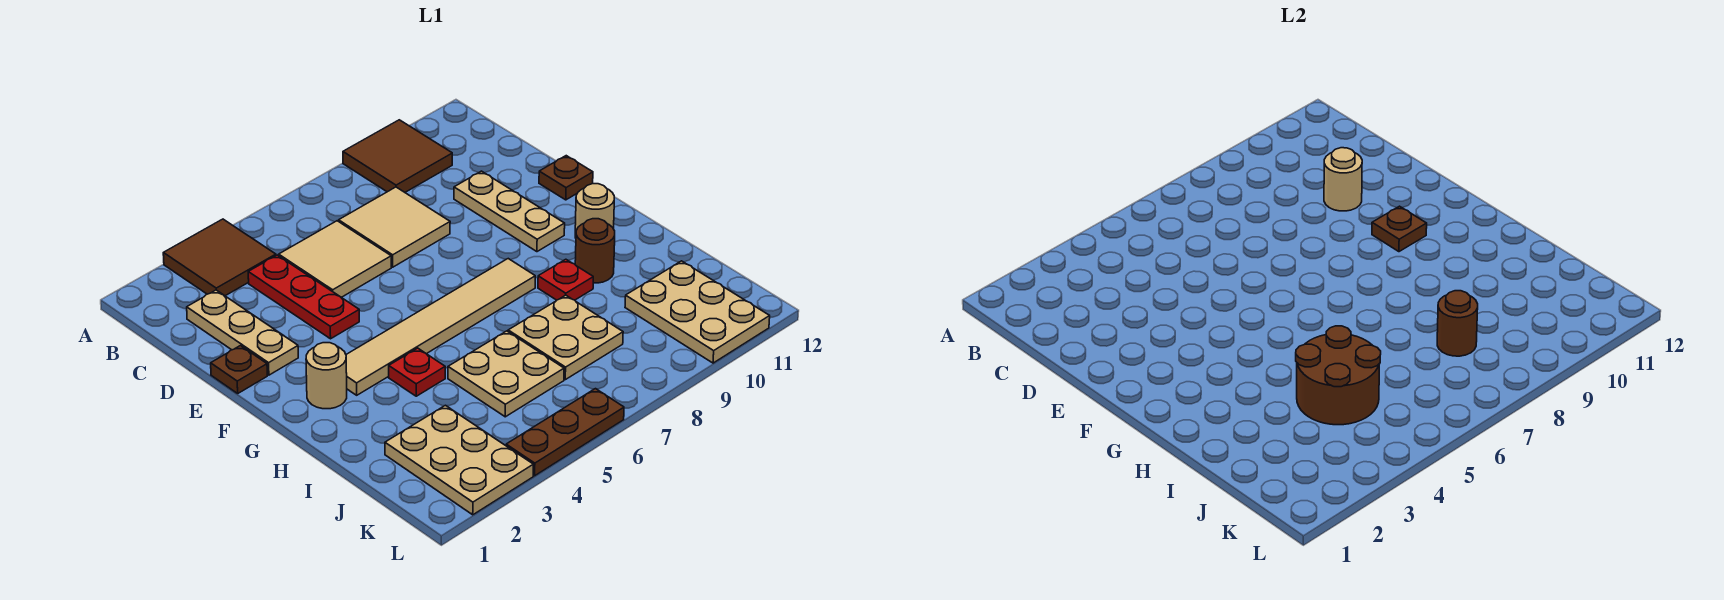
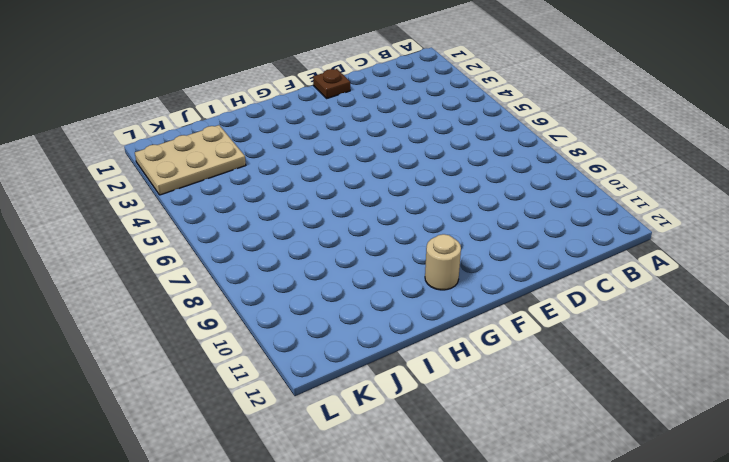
none -> brown tile A3:B4 level 1
none -> brown tile A9:B10 level 1
none -> tan plate C2:E2 level 1

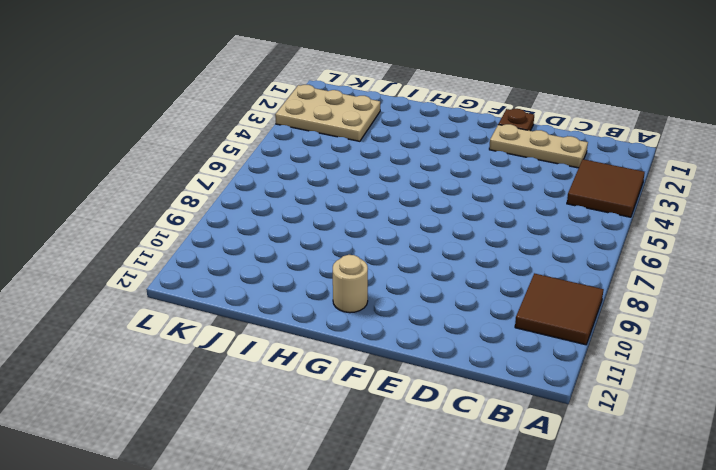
none -> red plate C4:E4 level 1
none -> tan tile C5:D6 level 1
none -> tan tile C7:D8 level 1

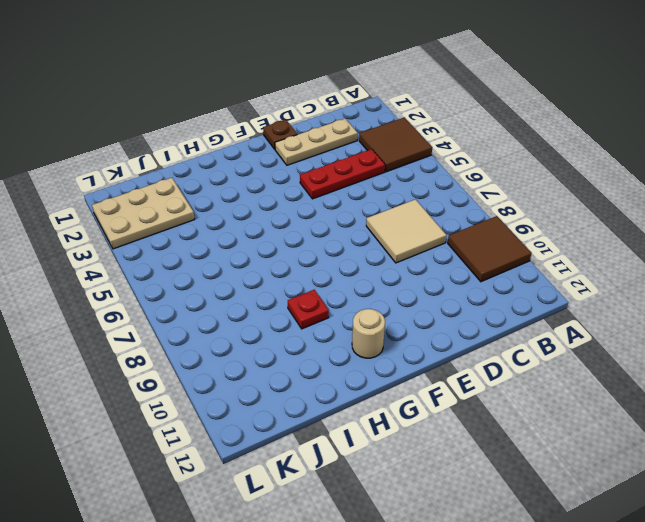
none -> tan tile C5:D6 level 1
none -> tan plate D10:F10 level 1
none -> brown plate E12 level 1

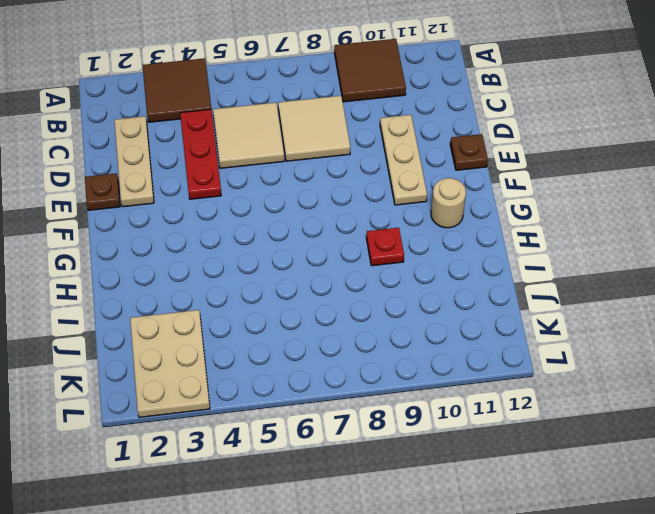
none -> tan round brick G2 level 1
none -> tan tile G3:G8 level 1
none -> red plate H4 level 1

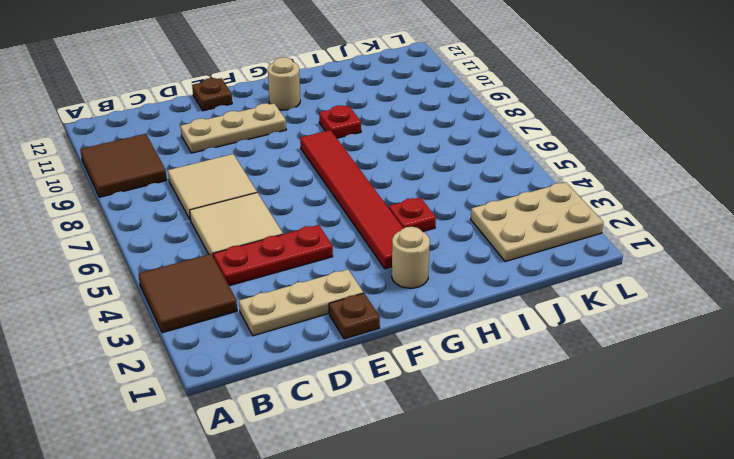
red tile G3:G8 level 1 -> tan tile G3:G8 level 1
none -> brown round brick H10 level 1
none -> tan plate I5:J6 level 1
none -> tan plate I7:J8 level 1

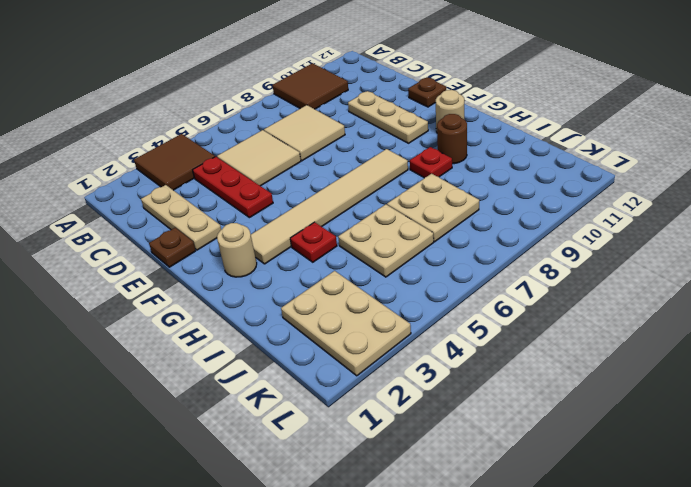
none -> tan plate J10:L11 level 1
none -> brown plate L4:L6 level 1
none -> tan round brick D10 level 2

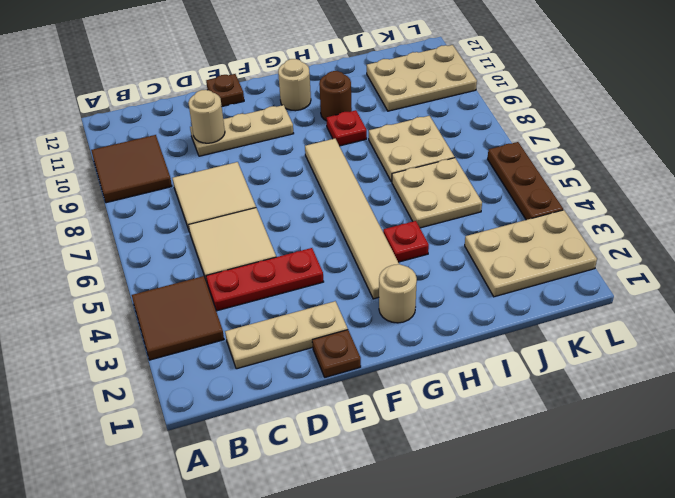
none -> brown plate F10 level 2
none -> brown round brick I4:J5 level 2
none -> brown round brick J8 level 2

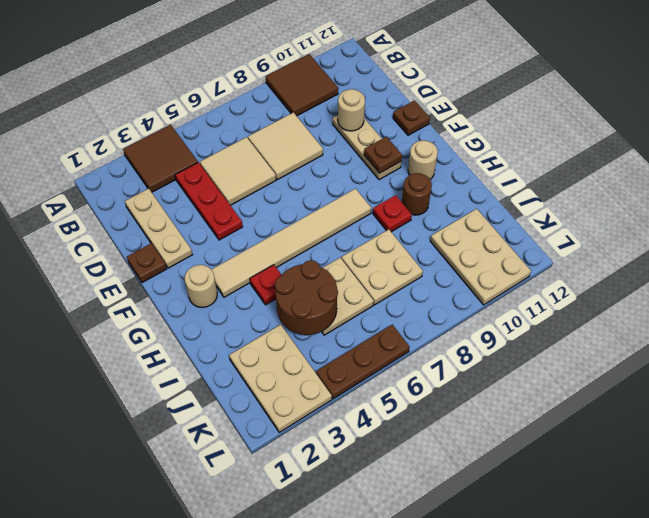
none -> brown round brick J8 level 2

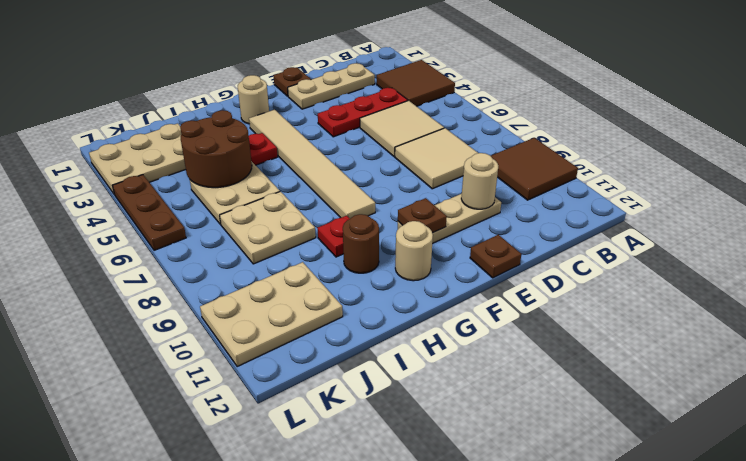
none -> brown round brick J8 level 2

